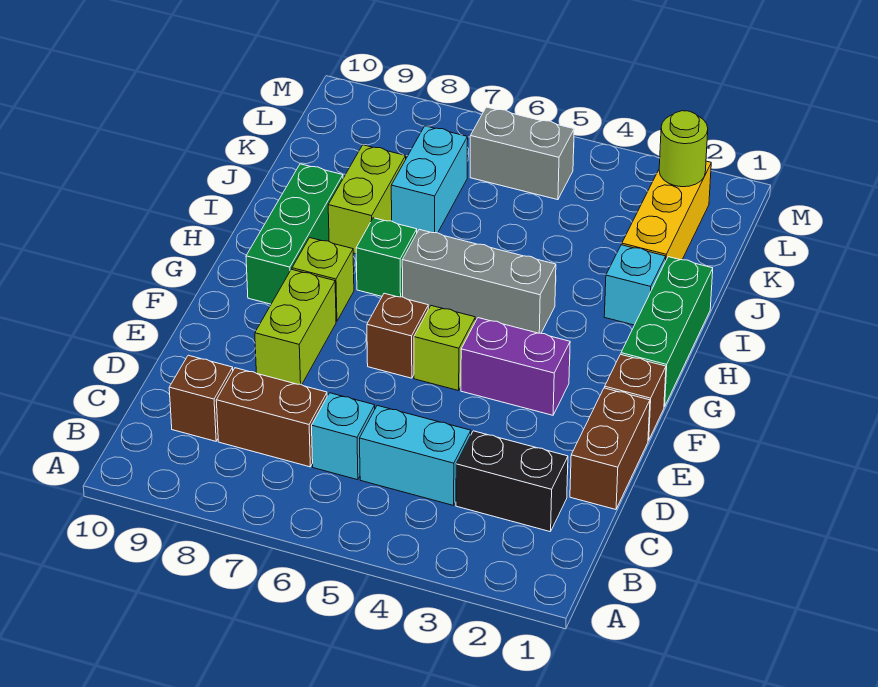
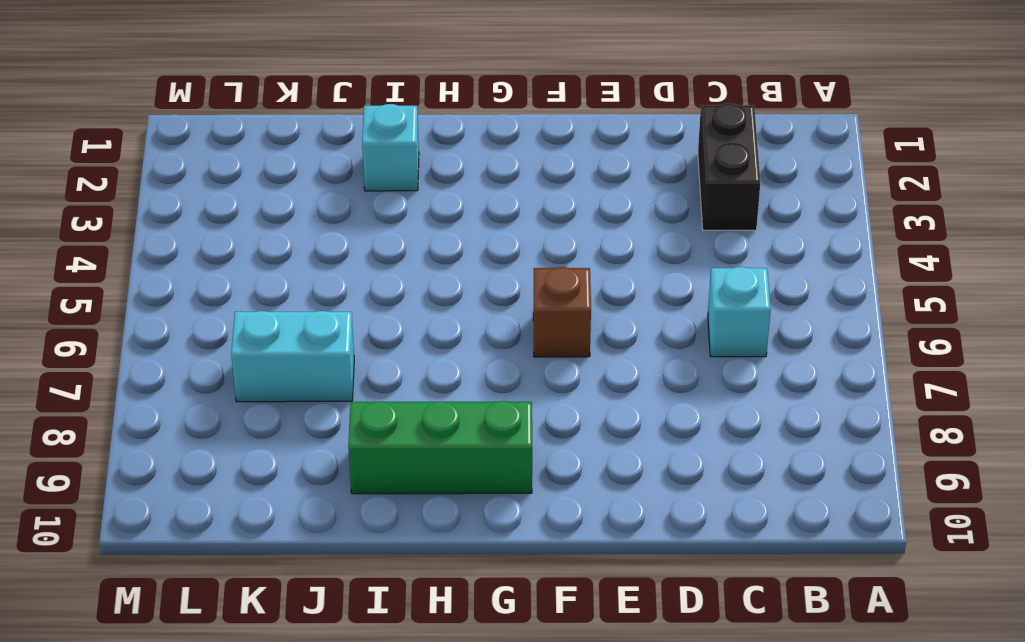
none -> cyan brick C4:C5 level 1
none -> brown brick C7:C8 level 1
none -> brown brick C9 level 1

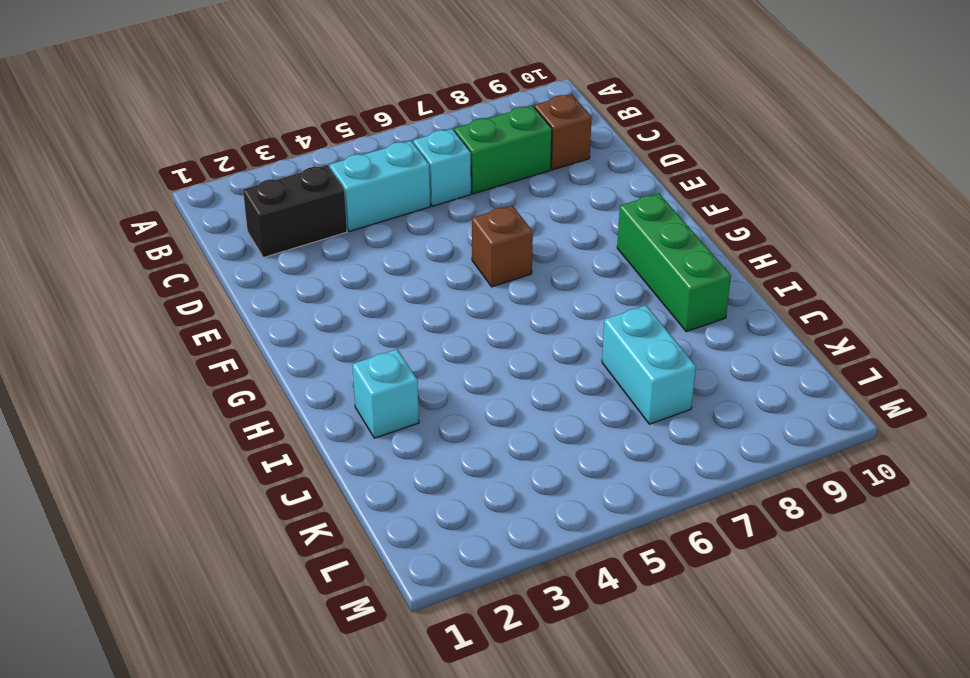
green brick C7:C8 level 1 -> brown brick C7:C8 level 1
none -> brown brick D1:E1 level 1
none -> lime brick E8:F8 level 1
none -> brown brick F1 level 1

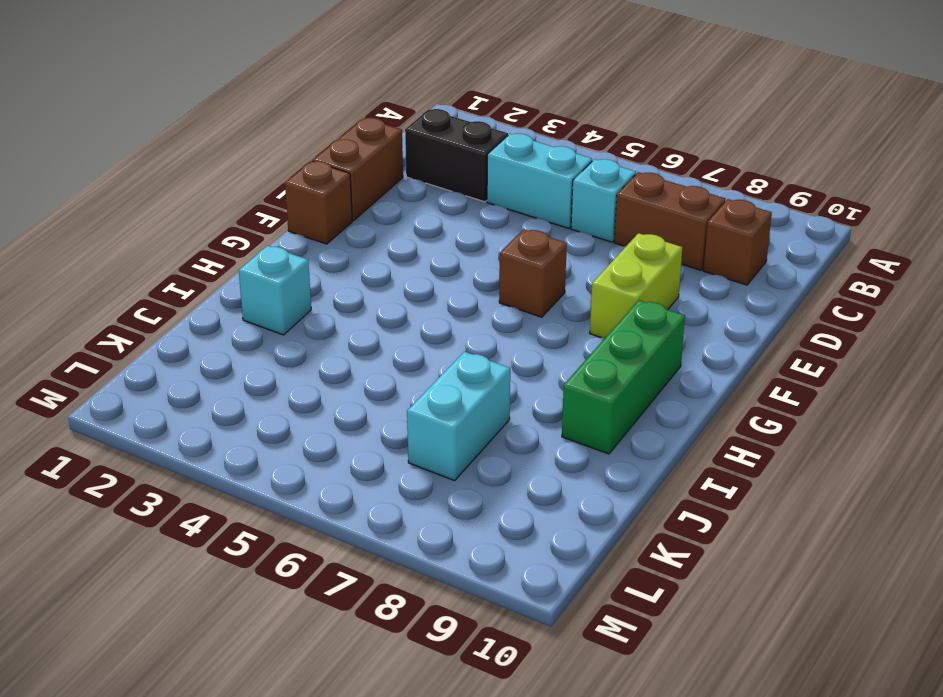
none -> purple brick F3:F4 level 1
none -> lime brick F5 level 1
none -> green brick G1:I1 level 1

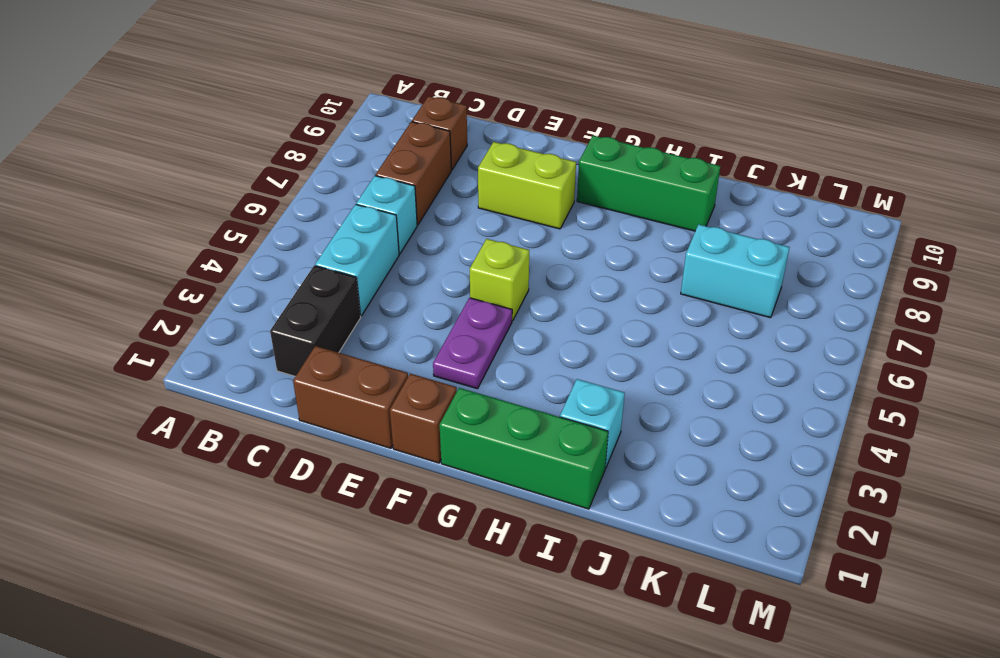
purple plate F3:F4 level 1 -> purple brick F3:F4 level 1
none -> brown brick F6 level 1
none -> lime brick G8 level 1
none -> grey brick H4:H6 level 1

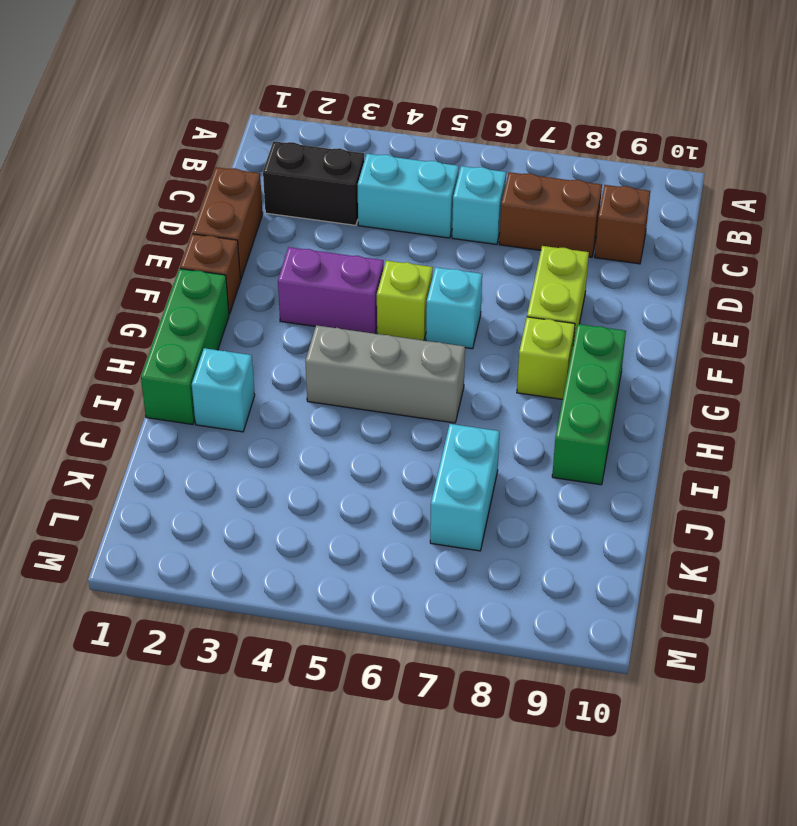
cyan brick F6 level 1 -> brown brick F6 level 1
none -> green brick H7 level 1
none -> lime brick I8:J8 level 1
none -> yellow brick J2:L2 level 1

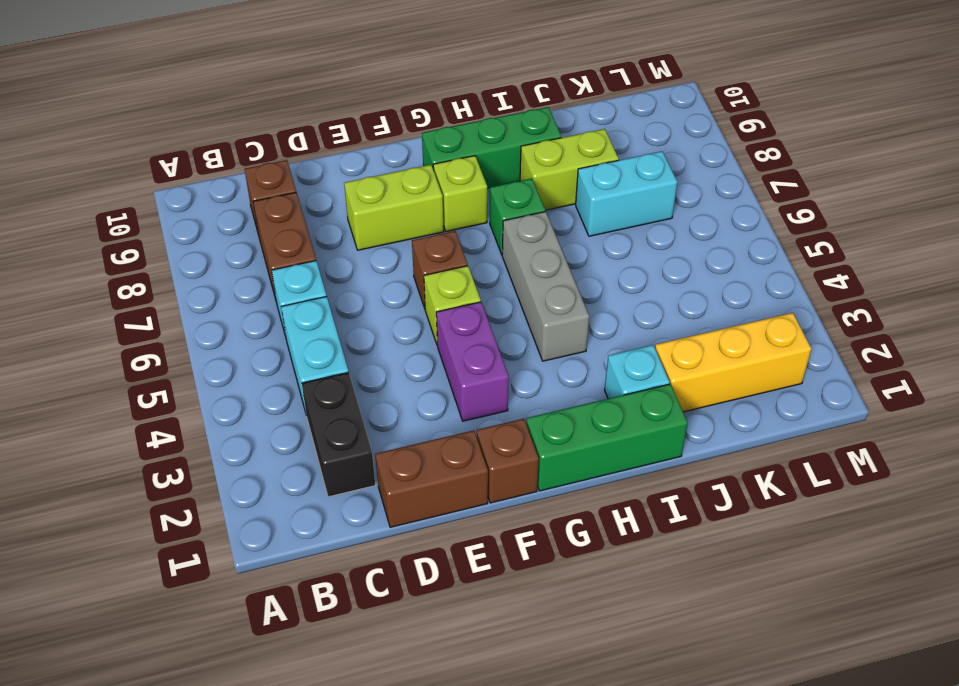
none -> grey brick L5:L6 level 1
none -> lime round brick L2 level 2

